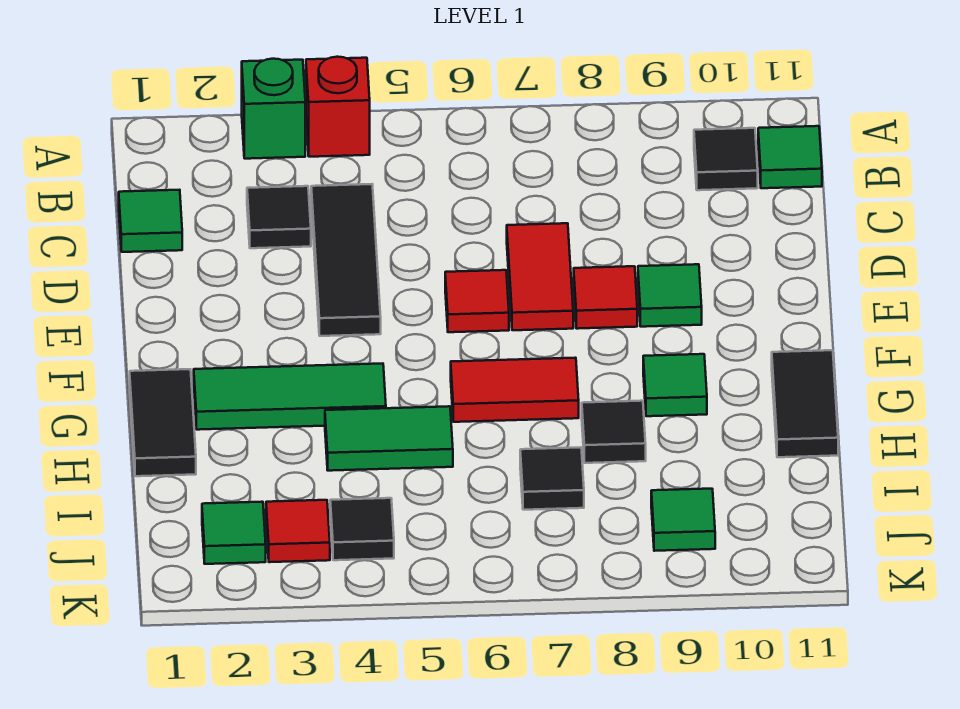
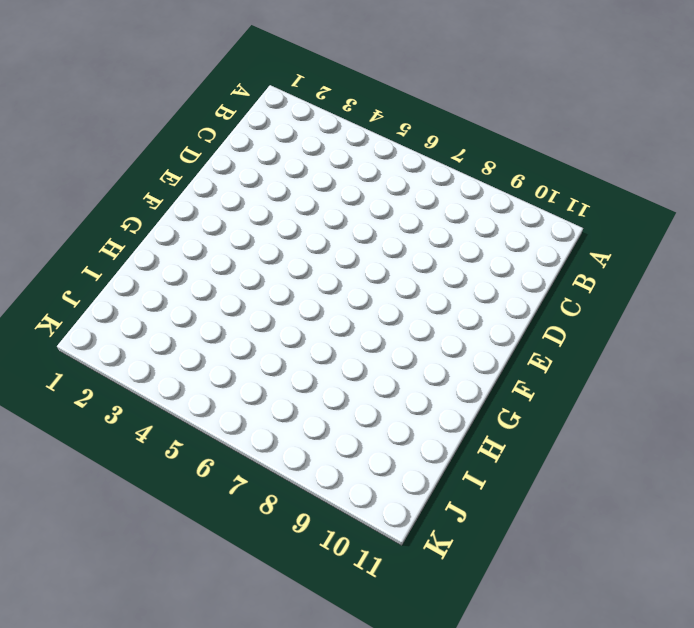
none -> green brick A3 level 1
none -> red brick A4 level 1
none -> black tile B10 level 1

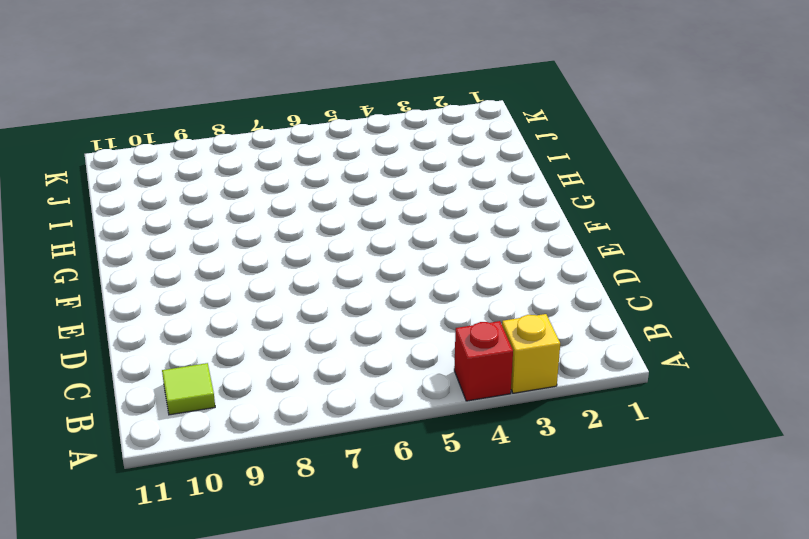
yellow brick A3 level 1 -> green brick A3 level 1
lime tile B10 level 1 -> black tile B10 level 1
none -> green tile B11 level 1
none -> green tile C1 level 1
none -> black tile C3 level 1

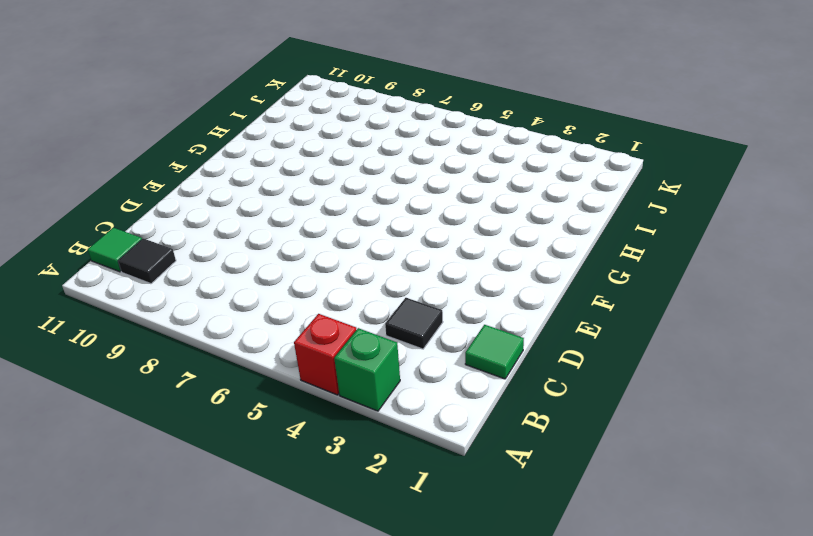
none -> black tile C4:E4 level 1
none -> red tile D7:E7 level 1
none -> red tile E6 level 1

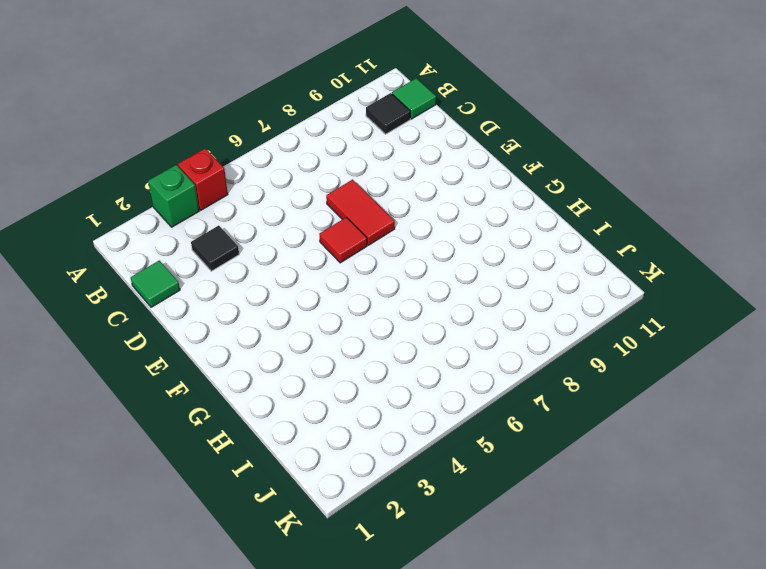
none -> black tile C4:E4 level 1
none -> red tile E8 level 1
none -> green tile E9 level 1

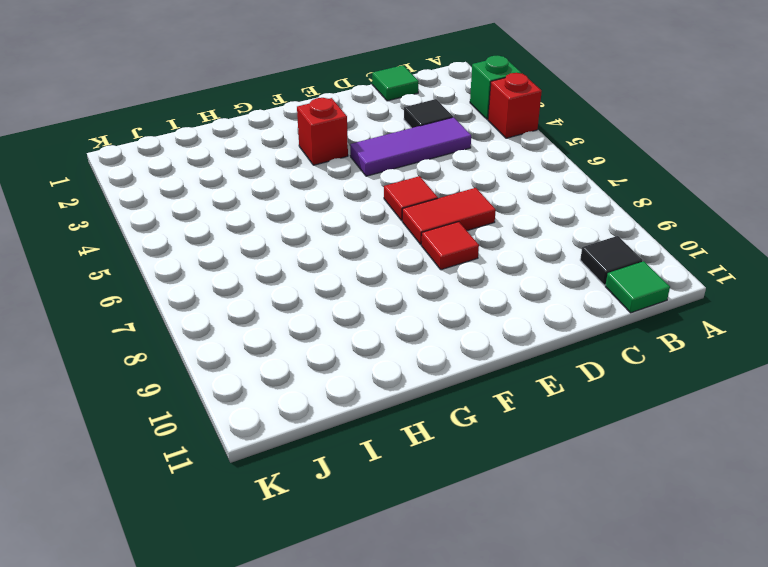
purple tile C4:E4 level 1 -> black tile C4:E4 level 1
red brick F3 level 1 -> none
none -> green tile E9 level 1
none -> black tile G1:H1 level 1
none -> green tile G2:G4 level 1

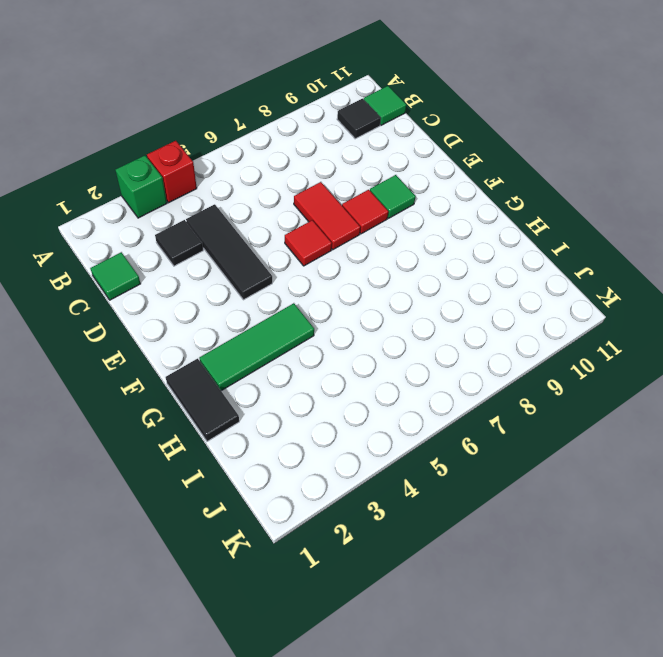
none -> red tile G6:G7 level 1
none -> green tile G9 level 1
none -> black tile G11:H11 level 1

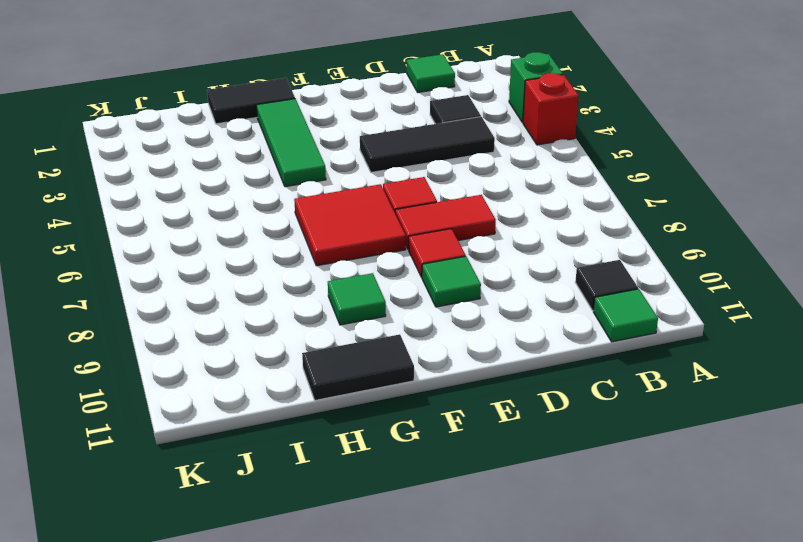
red tile F6:G7 level 1 -> red tile G6:G7 level 1
none -> green tile H4:H5 level 1
none -> black tile H8 level 1
none -> black tile I7 level 1

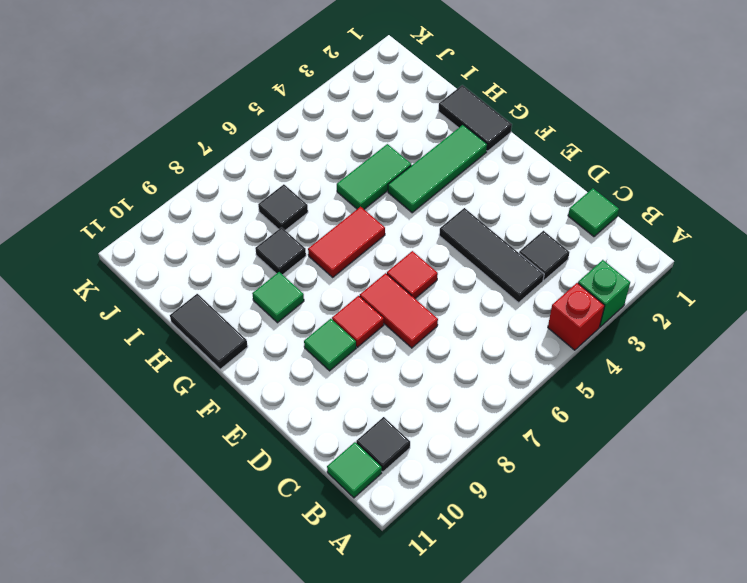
none -> green tile J2 level 1
none -> red tile J3 level 1
none -> black tile J4 level 1

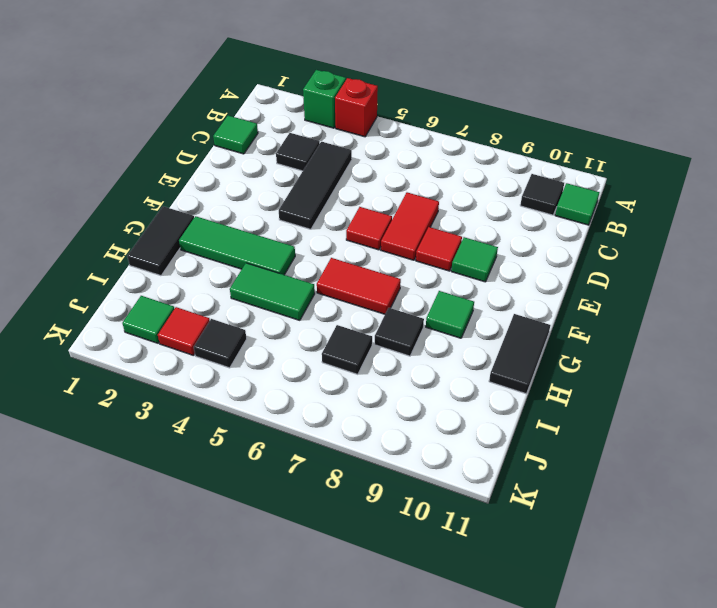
none -> green tile J9 level 1

